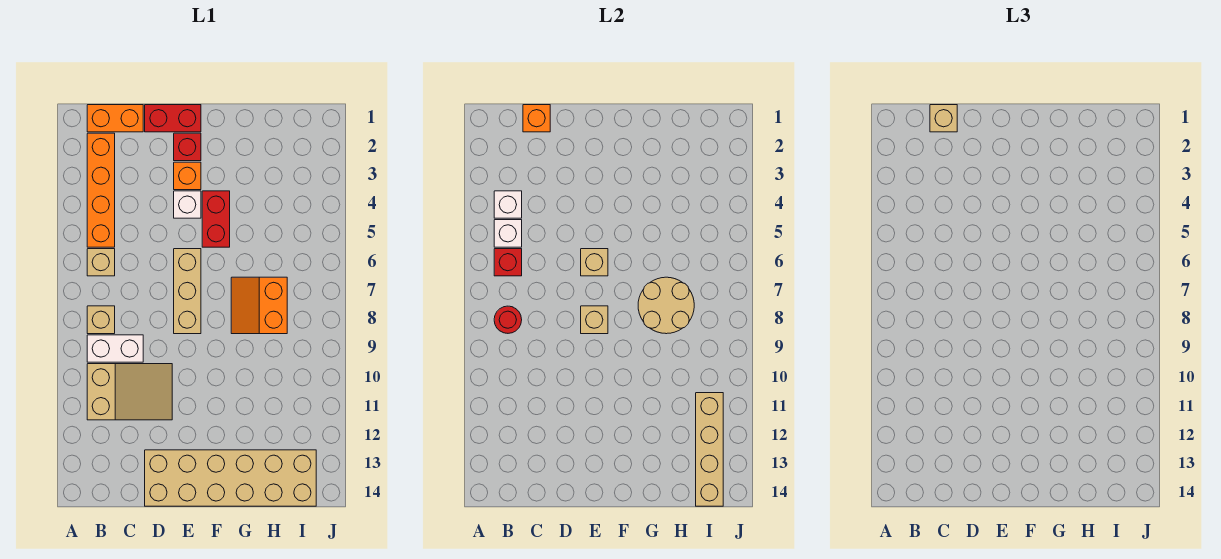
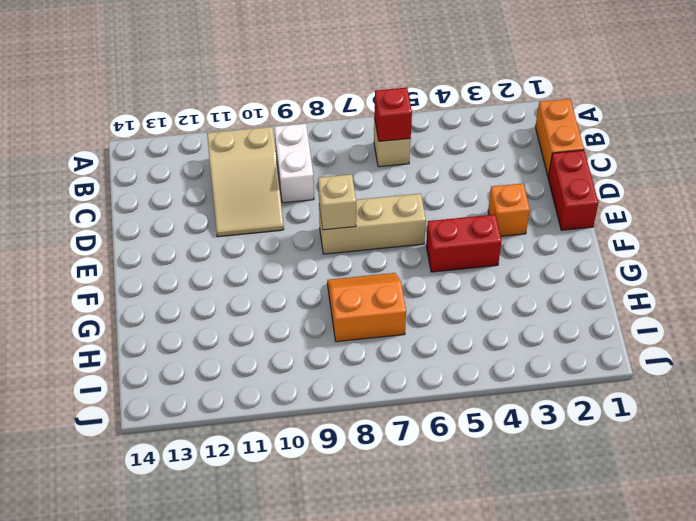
none -> orange brick B2:B5 level 1
none -> tan brick B8 level 1
none -> tan brick D13:I14 level 1

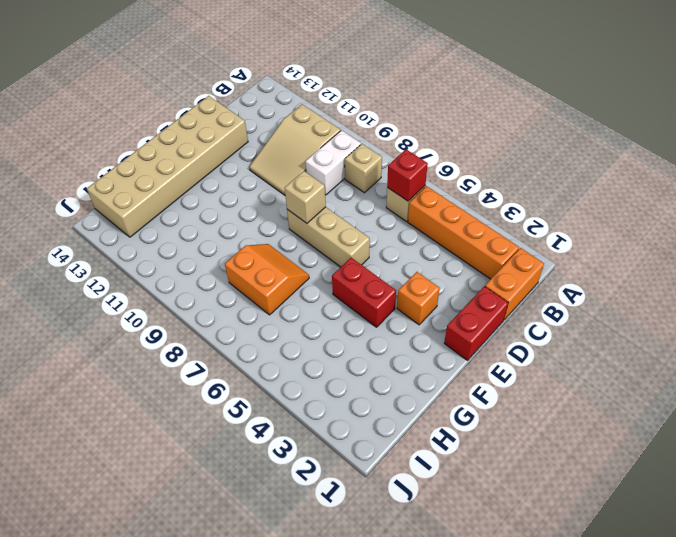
none -> red brick E2 level 1
none -> white brick E4 level 1
none -> white brick B4 level 2

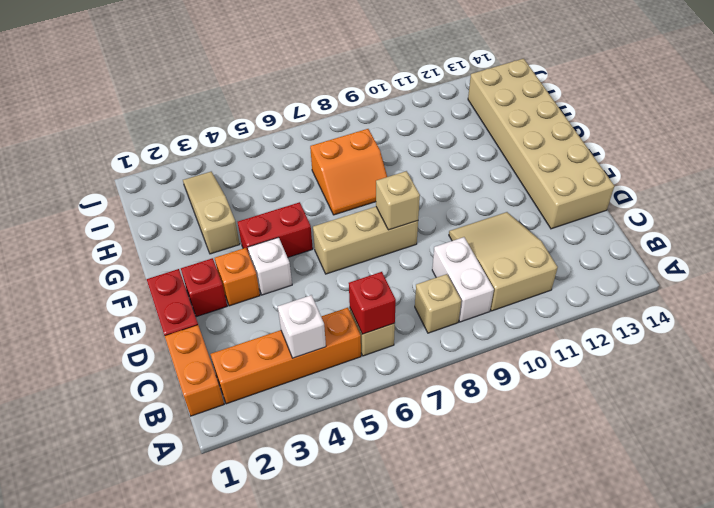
tan slope G3:I3 level 1 top G -> none
none -> white brick B5 level 2
none -> red round brick B8 level 2
none -> orange brick C1 level 2

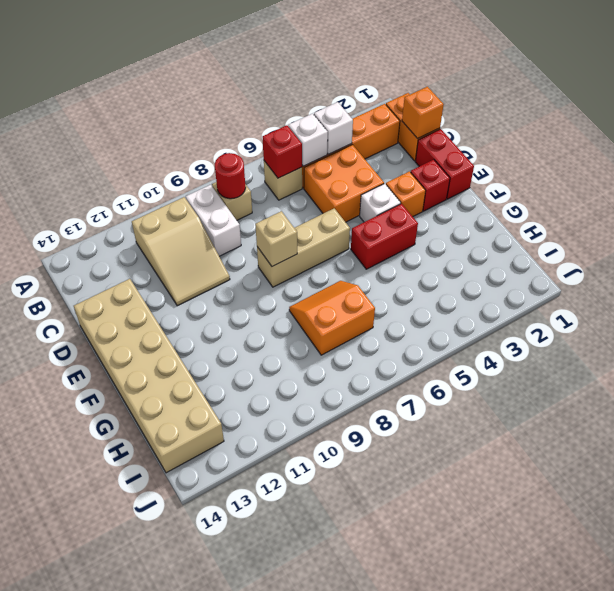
orange brick C4:D5 level 1 -> none
none -> tan brick E6 level 2
none -> tan round brick G7:H8 level 2
none -> tan brick I11:I14 level 2

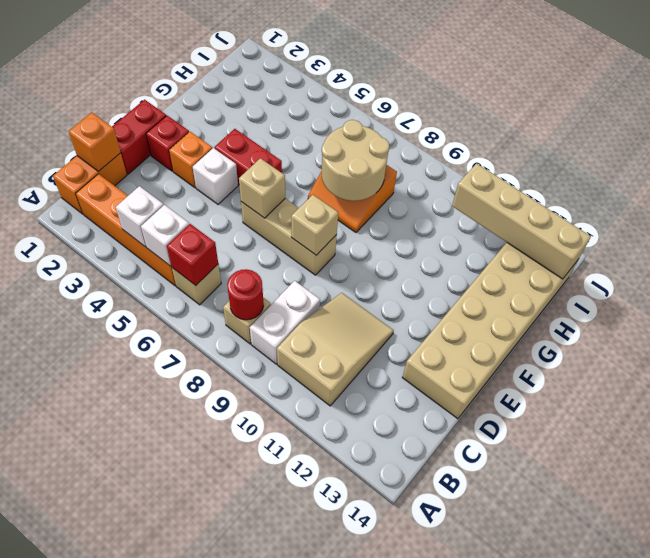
none -> tan brick C1 level 3

